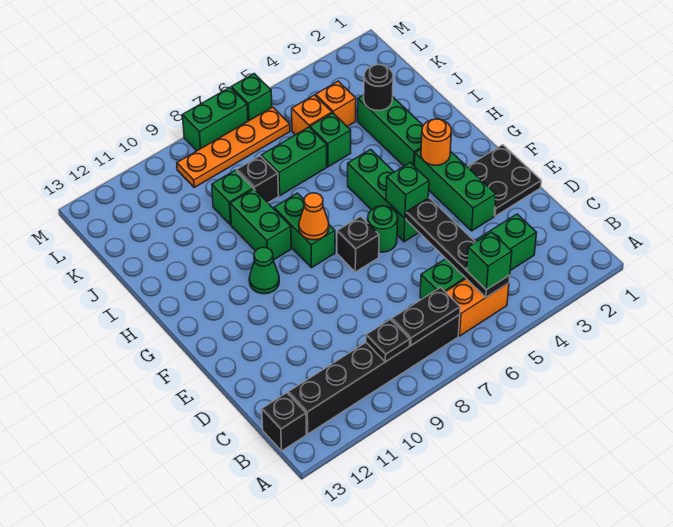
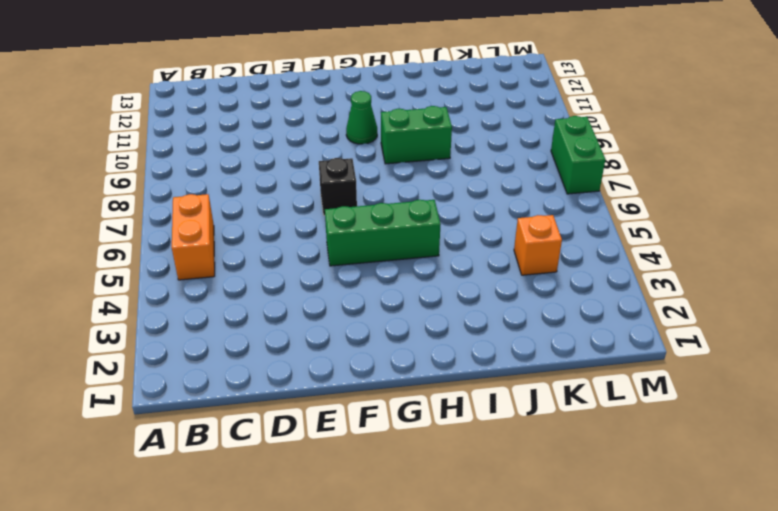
none -> black brick B7:B12 level 1
none -> black brick B13 level 1
none -> green brick C3:C6 level 1
none -> black plate E1:F2 level 1

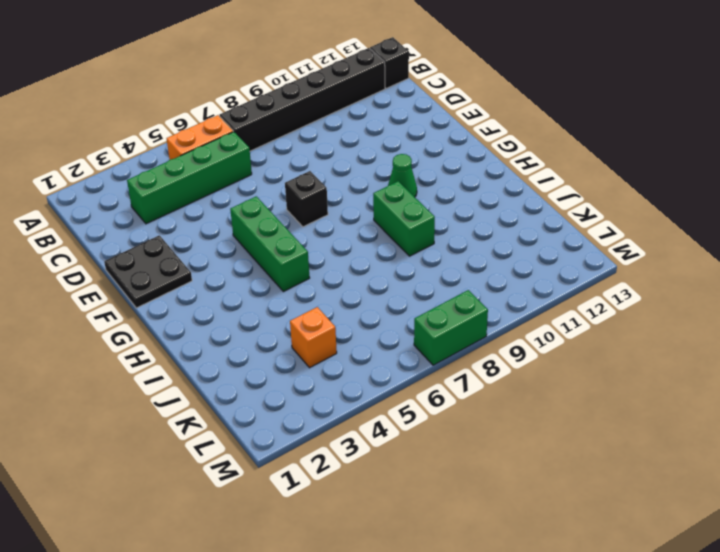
none -> green brick E3:G3 level 1
none -> green round brick F6 level 1
none -> green brick G8:H8 level 1
none -> green brick H3:J3 level 1

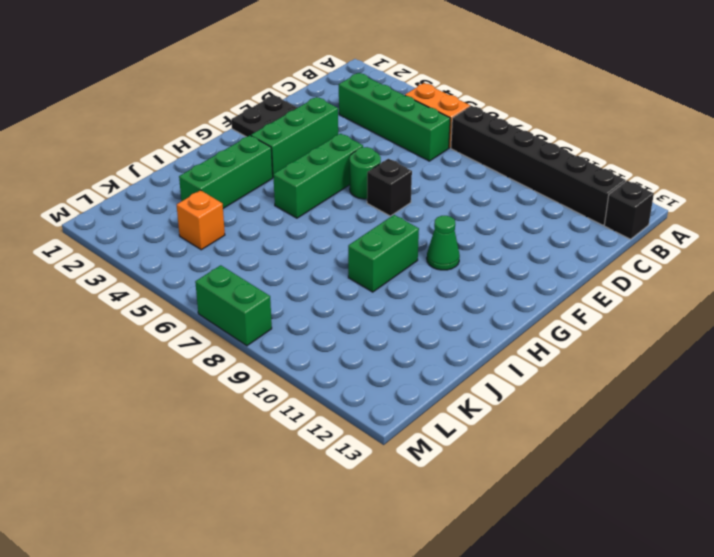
none -> green brick G8:H8 level 1
none -> green brick J5 level 1
none -> green brick J6:J7 level 1
none -> black brick J8 level 1

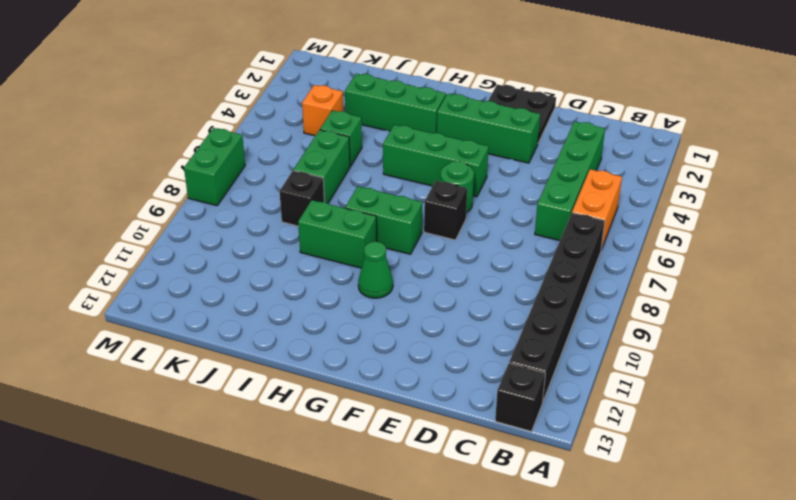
none -> green brick J9 level 1
none -> orange brick K5 level 1
none -> orange plate L6:L9 level 1
none -> green brick M6 level 1

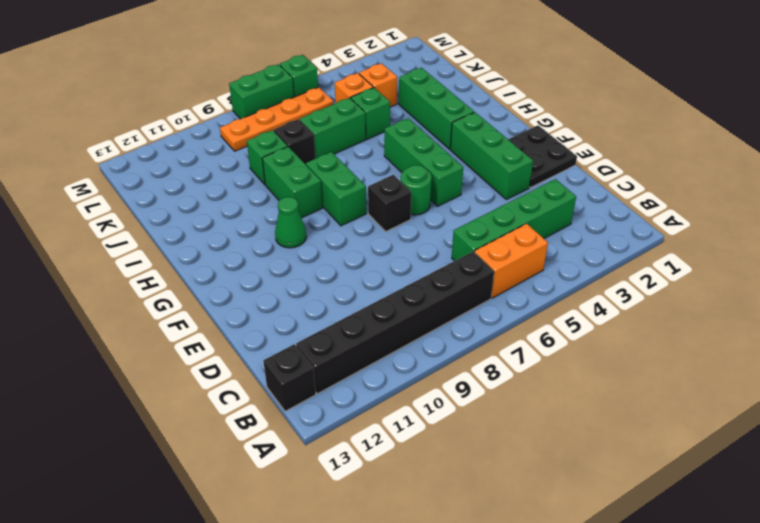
none -> black plate B5:E5 level 2
none -> black plate B7:B8 level 2
none -> black plate B9 level 2
none -> green brick F5 level 2

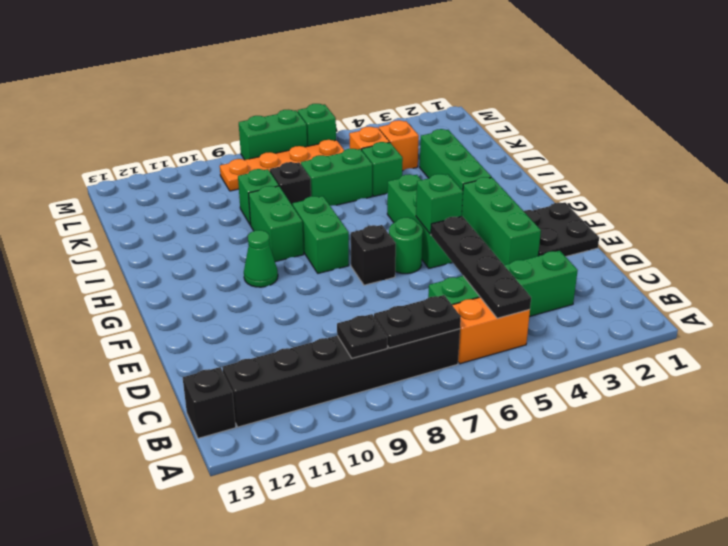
none -> orange round brick G3 level 2
none -> orange cone G8 level 2
none -> black round brick J3 level 2
none -> green brick B5 level 3

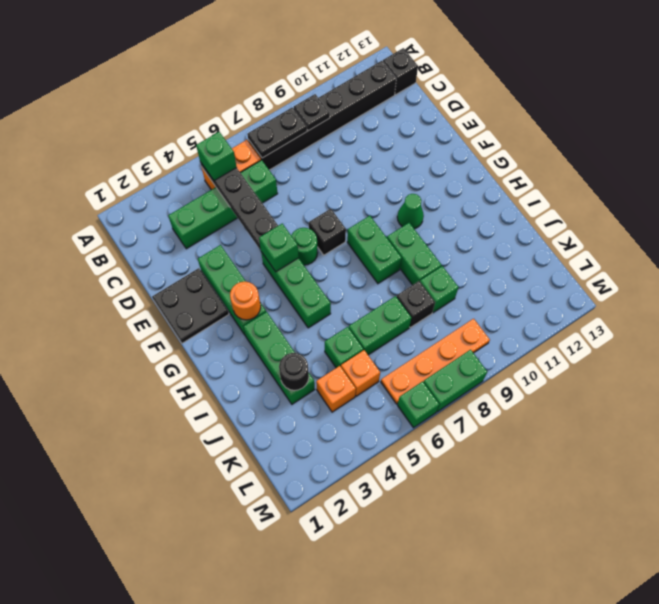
none -> orange cone G8 level 2

